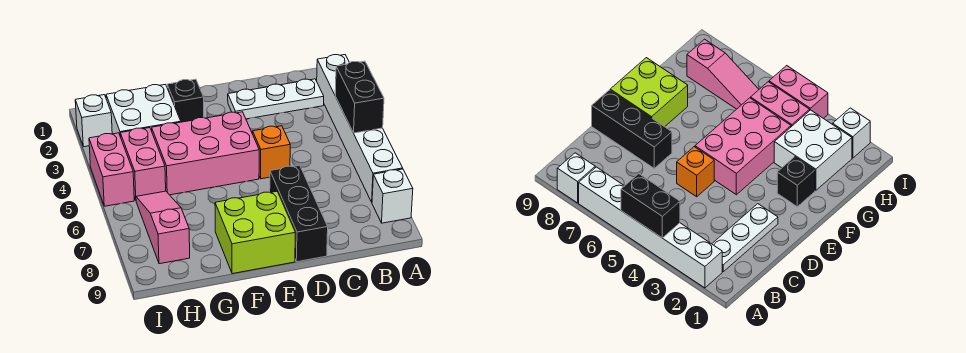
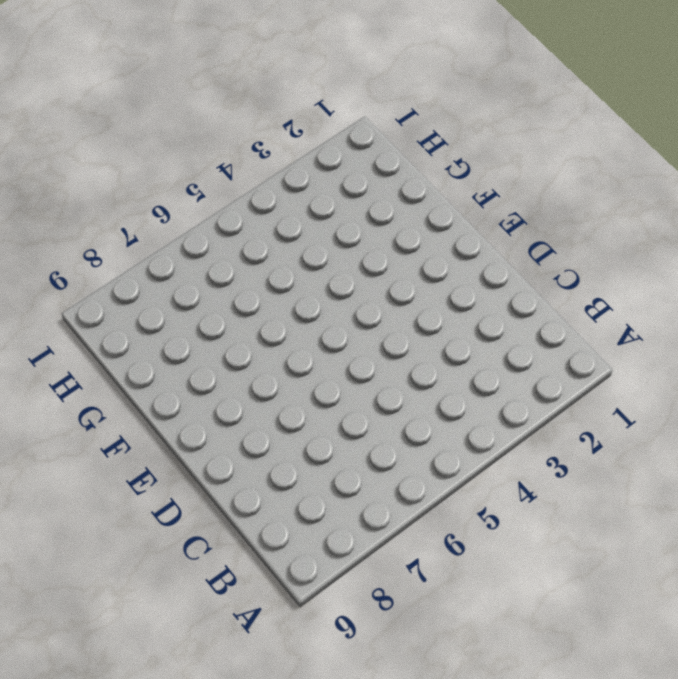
none -> white brick A2:A7 level 1
none -> white brick A8 level 1
none -> white plate B2:D2 level 1

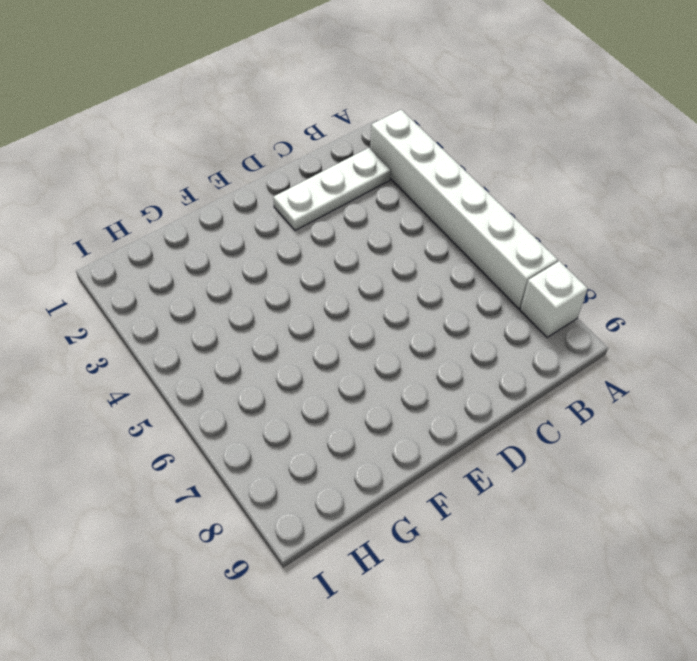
none -> orange brick D5 level 1
none -> black brick D7:D9 level 1
none -> pink brick E4:G5 level 1

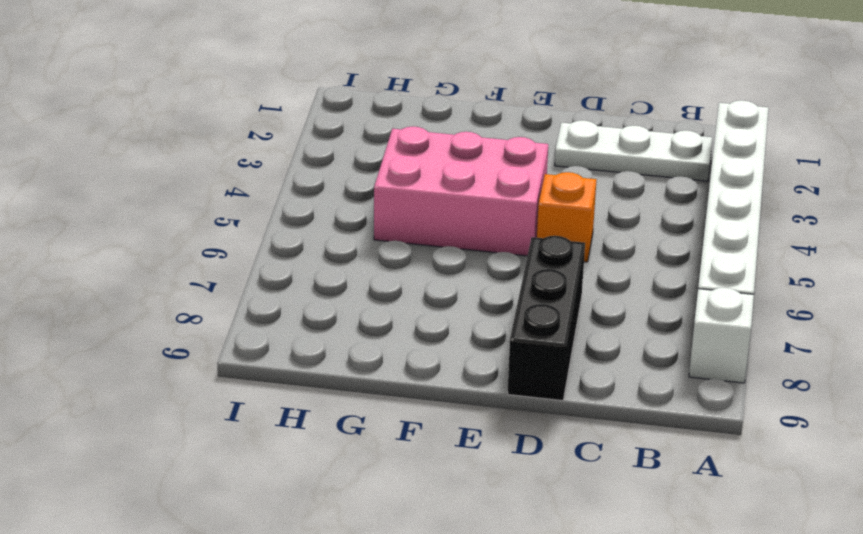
none -> lime brick E8:F9 level 1
none -> black brick F2 level 1
none -> white brick G2:H3 level 1

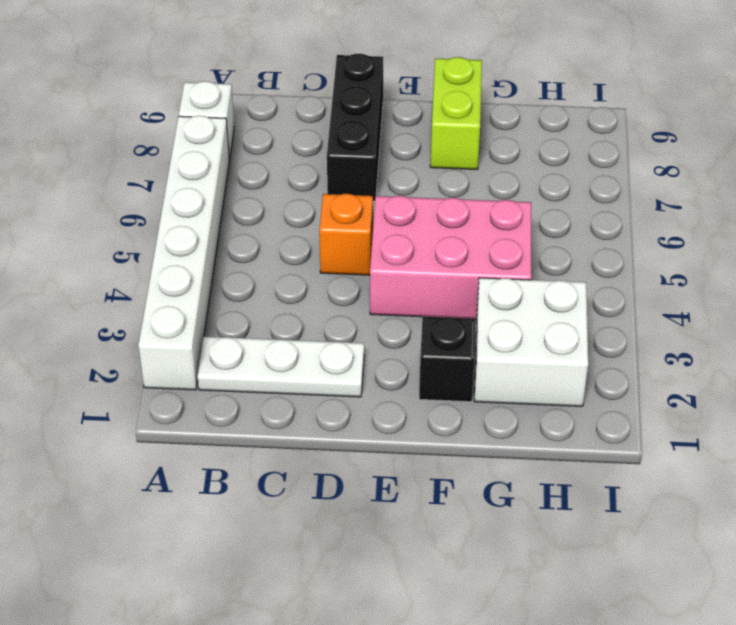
lime brick F8:F9 level 1 -> lime brick E8:F9 level 1
none -> pink brick H4:H5 level 1
none -> pink slope H6:H8 level 1 top 8
none -> white brick I2 level 1

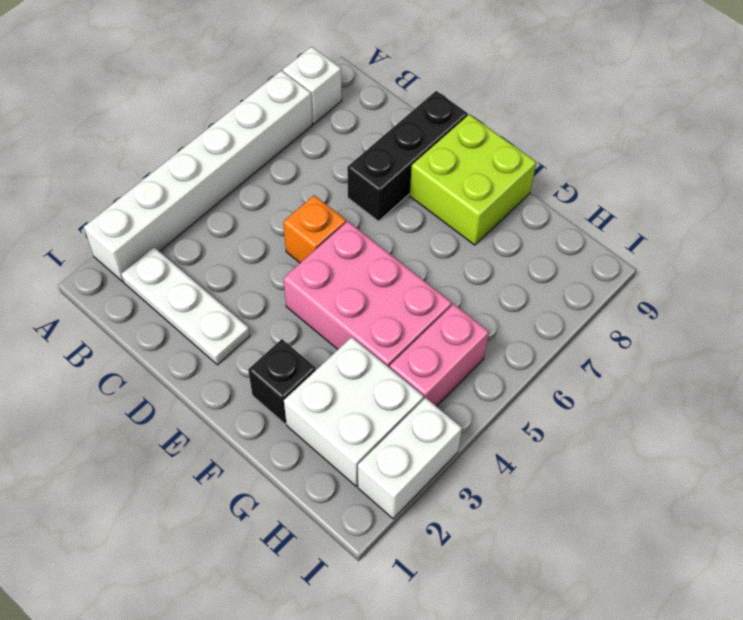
white brick I2:I3 level 1 -> white brick I2 level 1
none -> pink slope H6:H8 level 1 top 8
none -> pink brick I4:I5 level 1
none -> black brick A4:A5 level 2

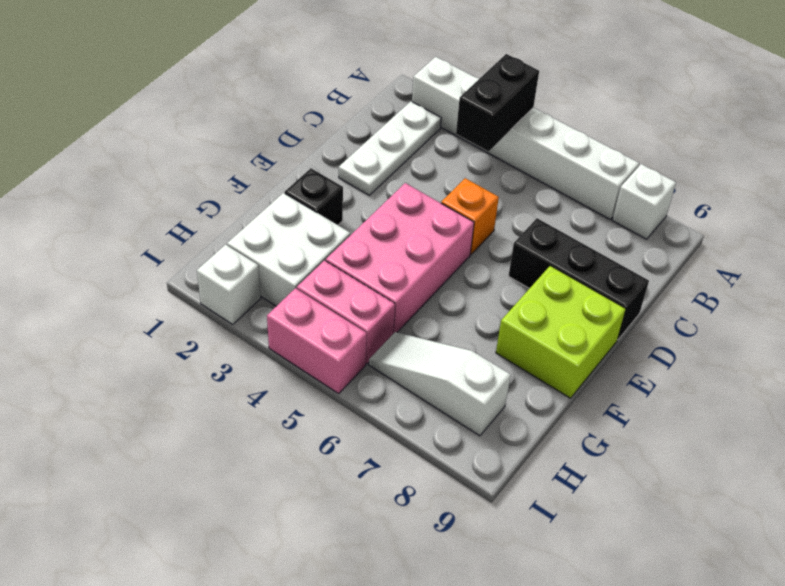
black brick A4:B4 level 2 -> black brick A4:A5 level 2
white slope H6:H8 level 1 top 8 -> pink slope H6:H8 level 1 top 8

